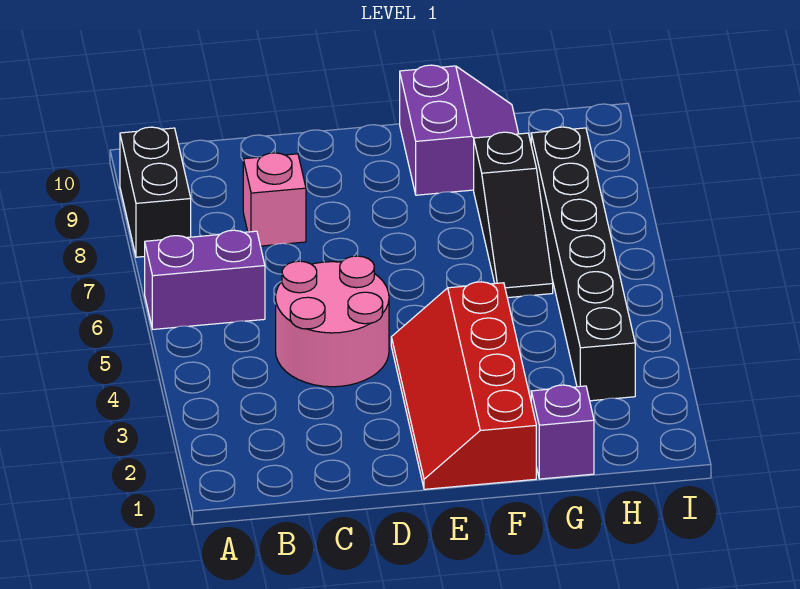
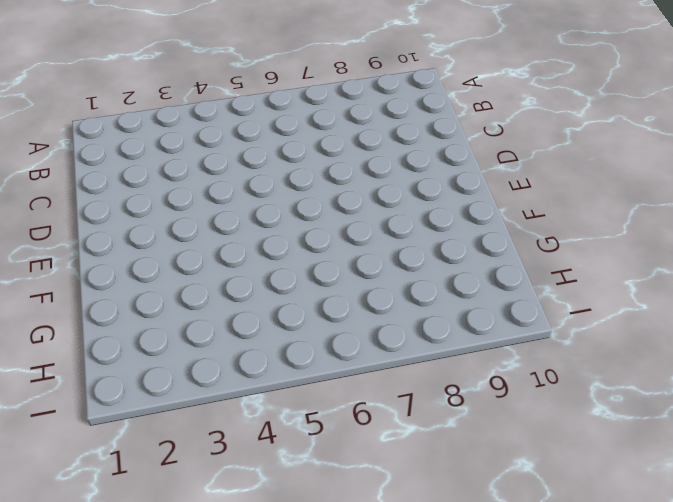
none -> purple brick A6:B6 level 1
none -> black brick A8:A9 level 1

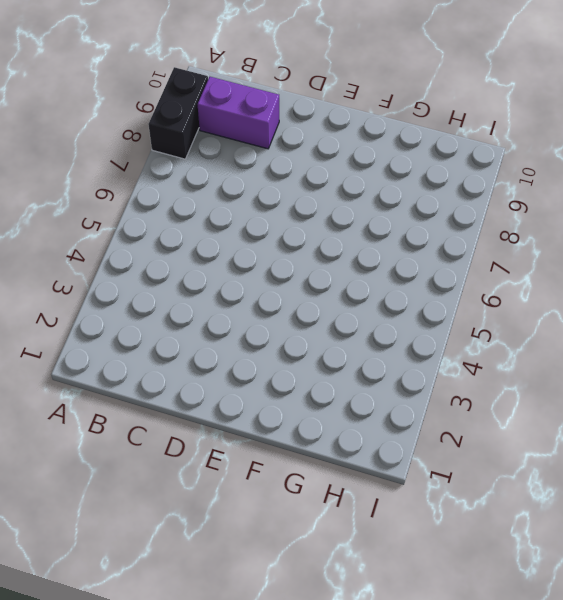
purple brick B9:C9 level 1 -> purple brick A6:B6 level 1
none -> pink round brick C4:D5 level 1
none -> pink brick C8 level 1

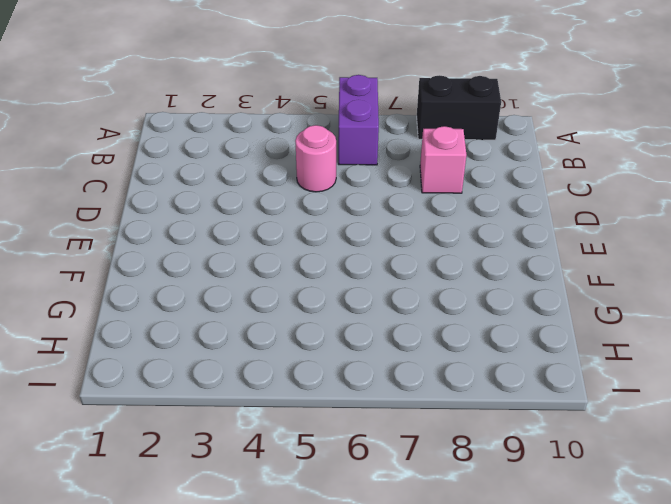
pink round brick C5 level 1 -> pink round brick C4:D5 level 1
none -> red slope E1:F4 level 1 top F
none -> purple slope F9:G10 level 1 top F

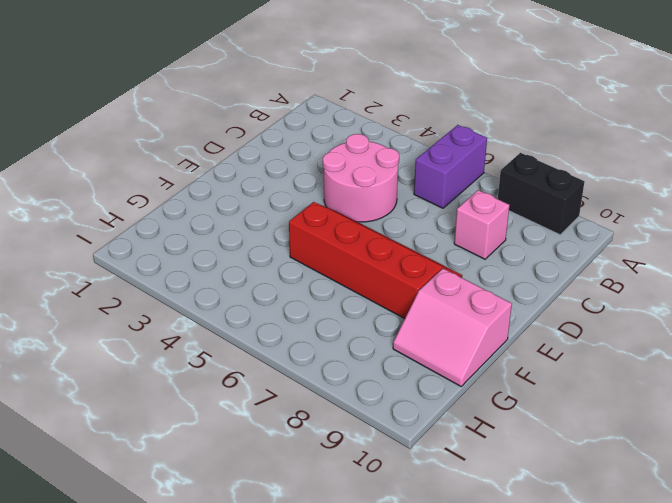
red slope E5:F8 level 1 top F -> red slope E1:F4 level 1 top F
pink slope F9:G10 level 1 top F -> purple slope F9:G10 level 1 top F
none -> purple brick G1 level 1
none -> black slope G6:G8 level 1 top 8

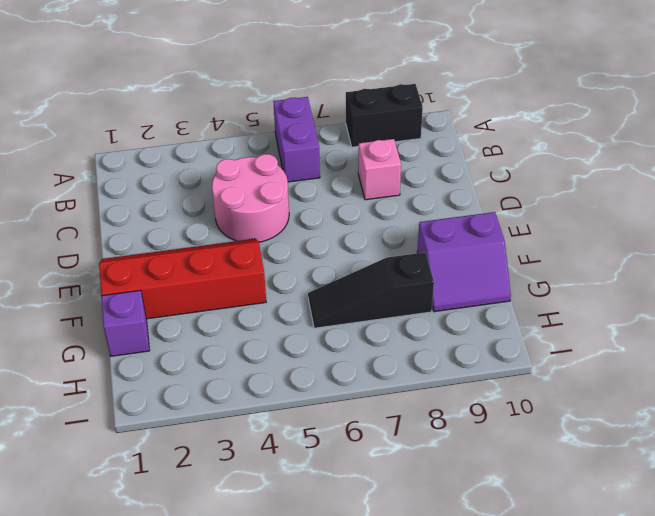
none -> black brick H3:H8 level 1

